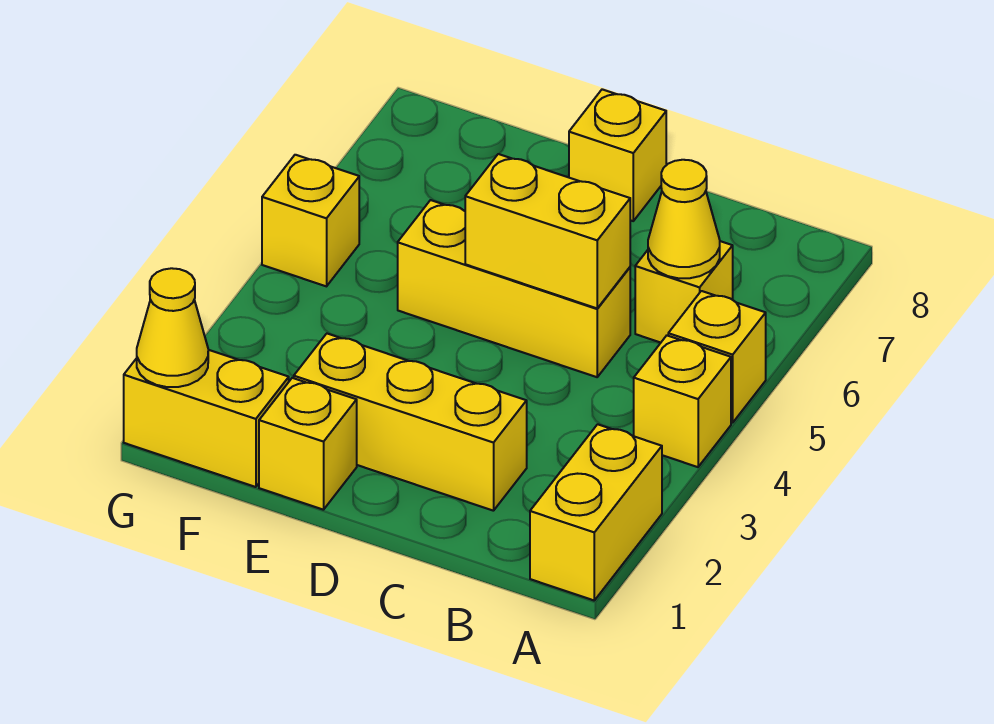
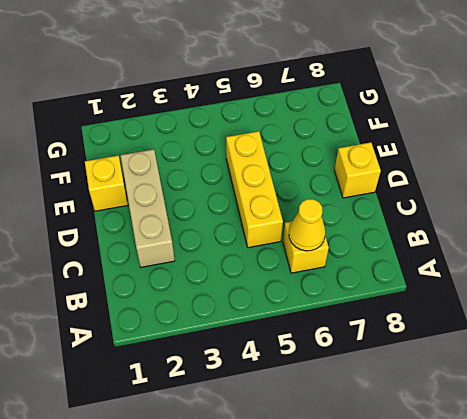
tan brick C2:E2 level 1 -> yellow brick C2:E2 level 1
none -> yellow brick A1:A2 level 1
none -> yellow brick A4 level 1
none -> yellow brick A5 level 1

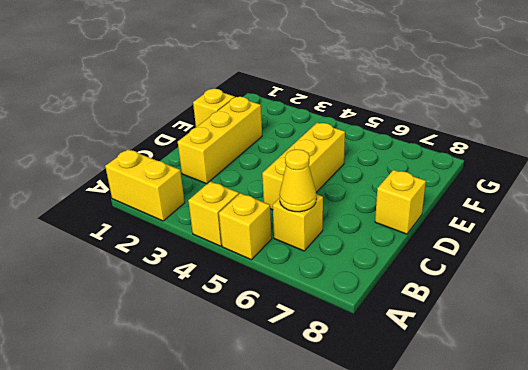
none -> yellow brick F1:G1 level 1
none -> yellow brick G5 level 1
none -> yellow brick C5:D5 level 2

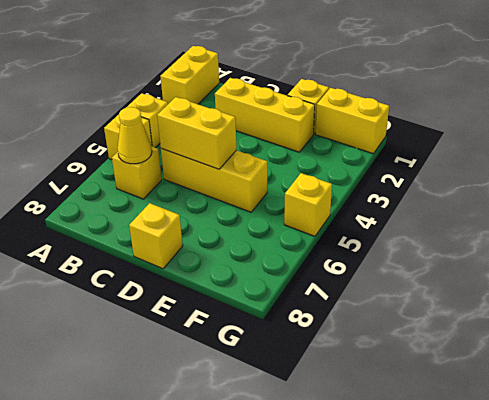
none -> yellow cone G1 level 2

